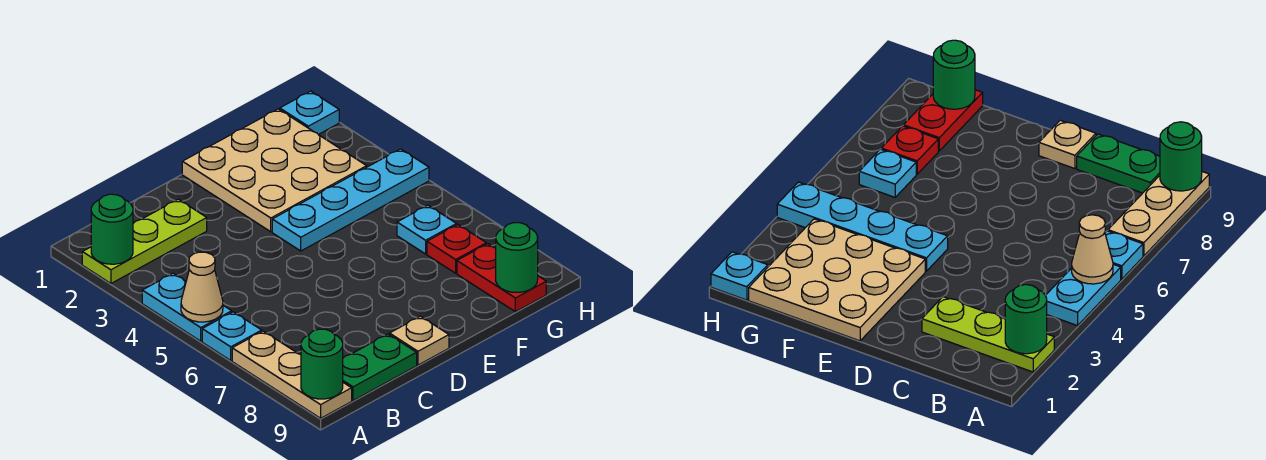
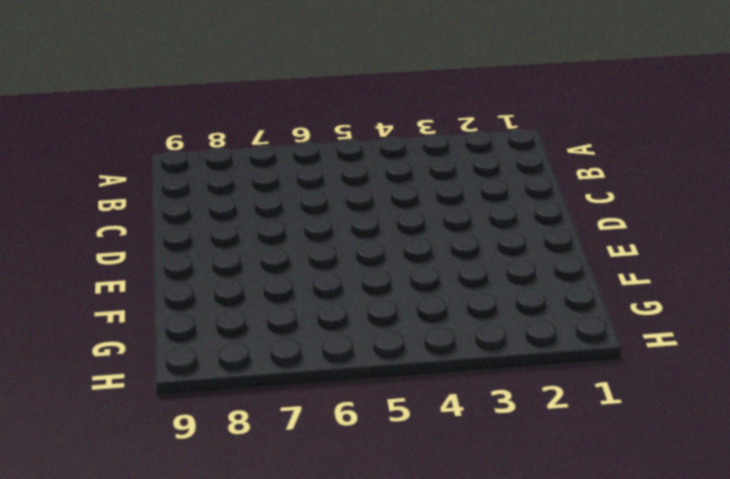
none -> lime plate A2:C2 level 1
none -> cyan plate A4:A5 level 1
none -> cyan plate A6 level 1

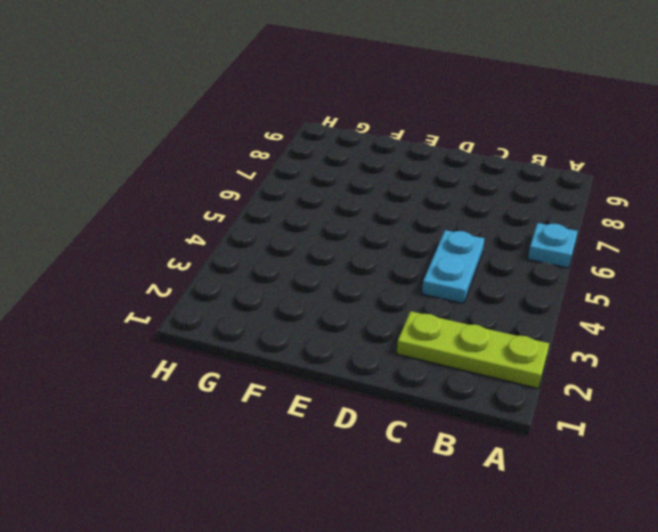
cyan plate C4:C5 level 1 -> cyan plate A4:A5 level 1
none -> tan plate A7:A9 level 1
none -> green plate B9:C9 level 1
none -> tan plate D9 level 1

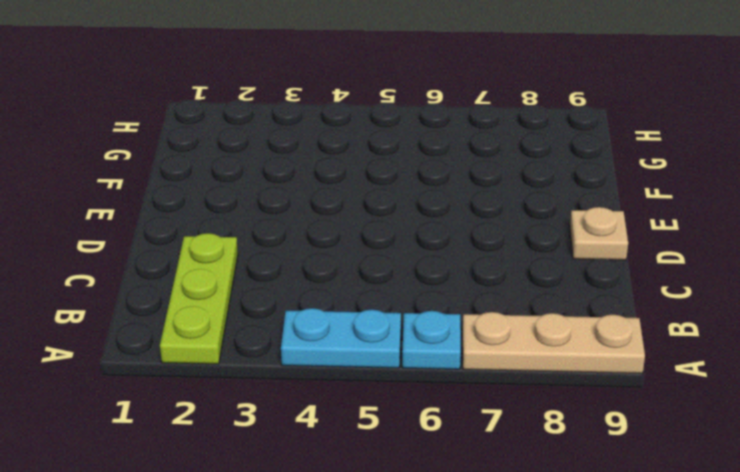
none -> green plate B9:C9 level 1
none -> tan plate E1:G3 level 1
none -> cyan plate E4:H4 level 1

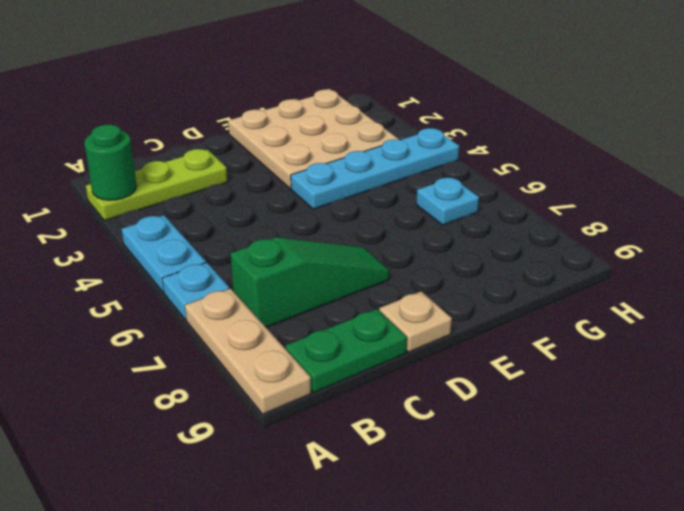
green slope B7:D7 level 1 top B -> none
none -> red plate G7 level 1
none -> red plate G8:G9 level 1
none -> cyan plate H1 level 1

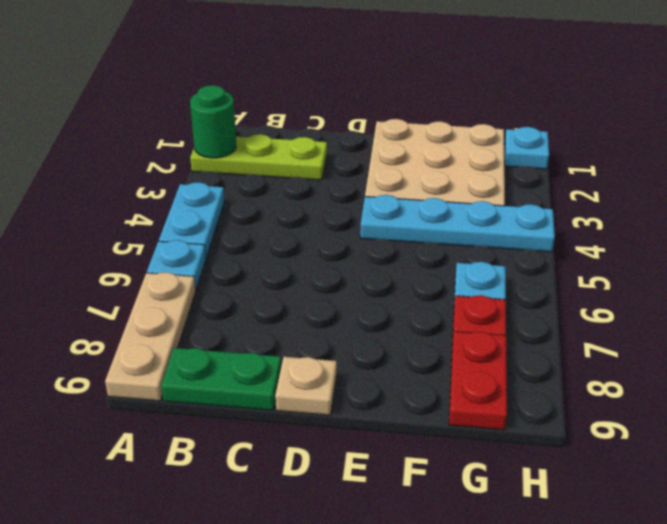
none -> tan cone A5 level 2
none -> green round brick A9 level 2
none -> green round brick G9 level 2

